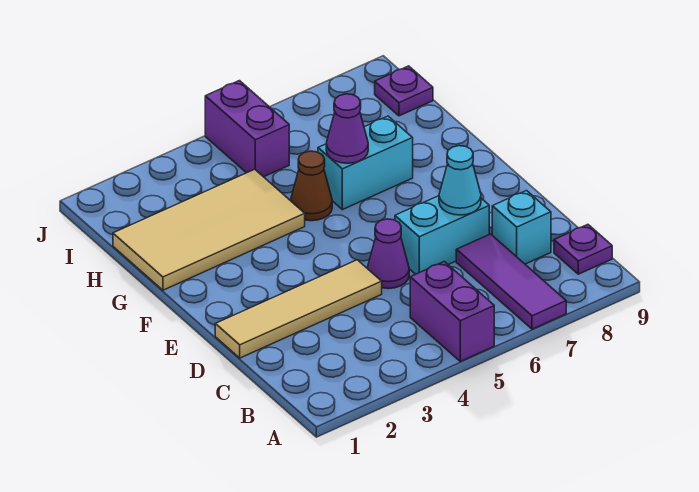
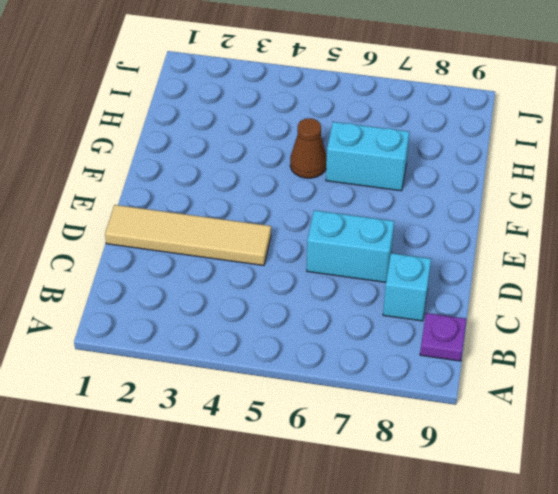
none -> purple brick A5:B5 level 1
none -> purple tile A7:C7 level 1
none -> purple cone D5 level 1

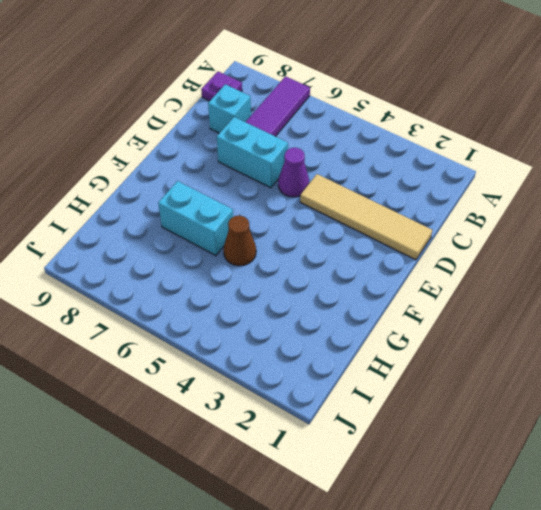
none -> purple brick A5:B5 level 1
none -> tan tile G1:H4 level 1
none -> purple brick I5:J5 level 1

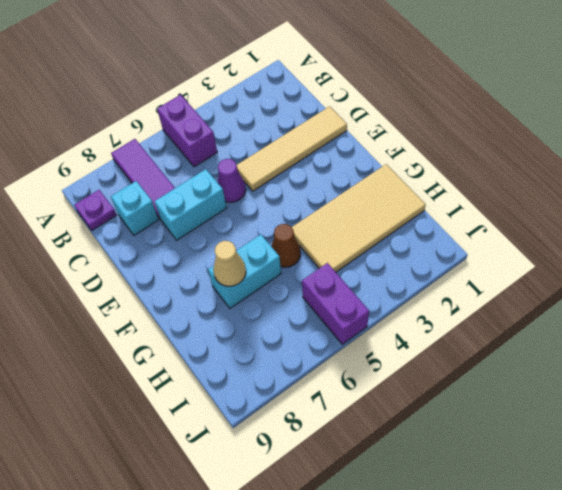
tan cone G7 level 2 -> none
none -> purple plate I9 level 1
none -> cyan cone D7 level 2
none -> purple cone G6 level 2

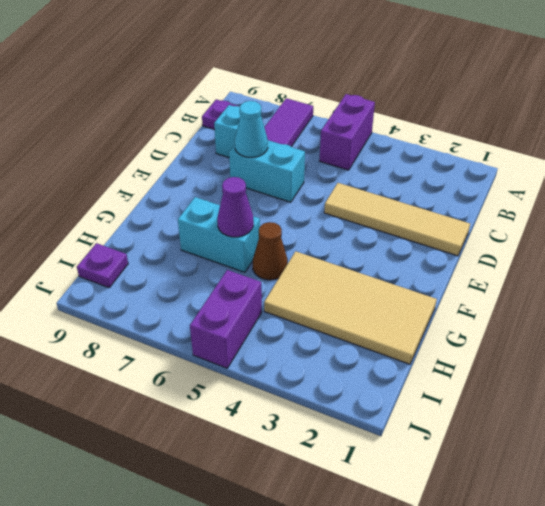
none -> purple cone D5 level 1

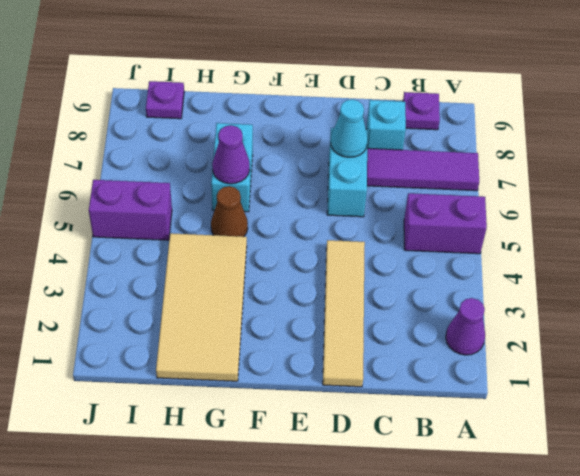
purple cone A2 level 1 -> purple cone D5 level 1

